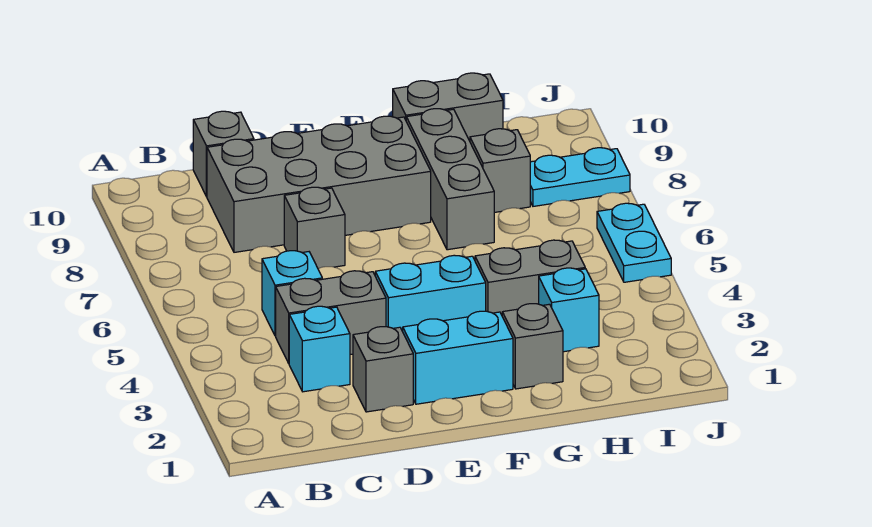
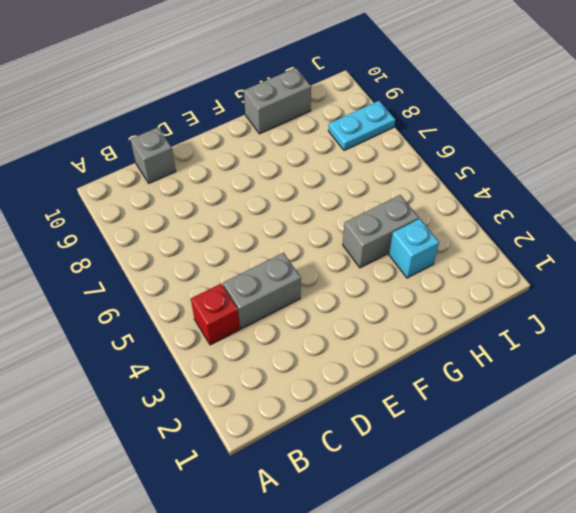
red brick B4 level 1 -> none
none -> cyan brick C3 level 1
none -> cyan brick C5 level 1
none -> grey brick C8:F9 level 1

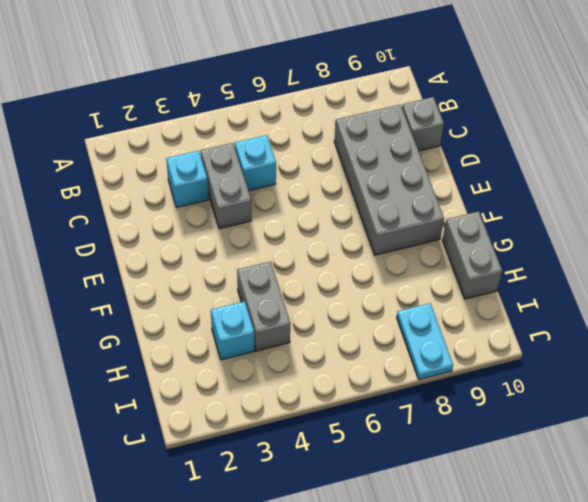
none -> grey brick D2 level 1
none -> grey brick D7 level 1
none -> cyan brick E2:F2 level 1

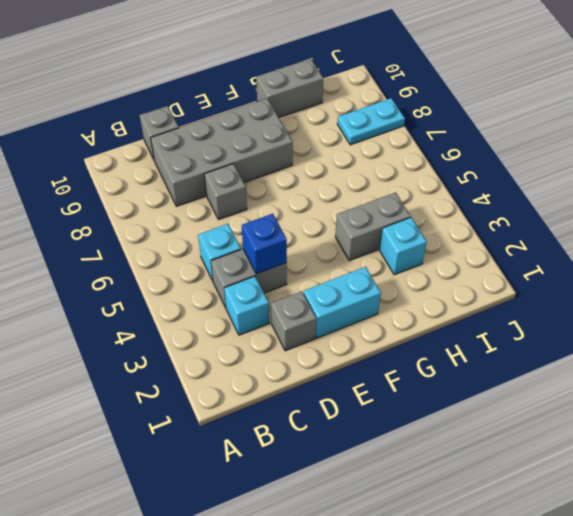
blue brick D4 level 2 -> none
none -> cyan brick E4:F4 level 1
none -> grey brick G2 level 1
none -> grey brick G7:G9 level 1

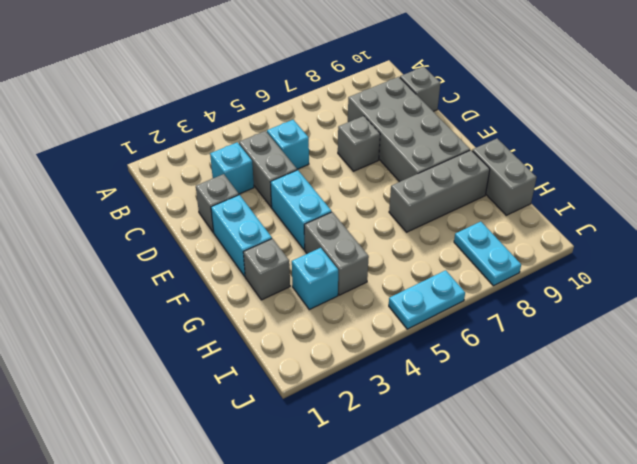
none -> grey brick H8 level 1

